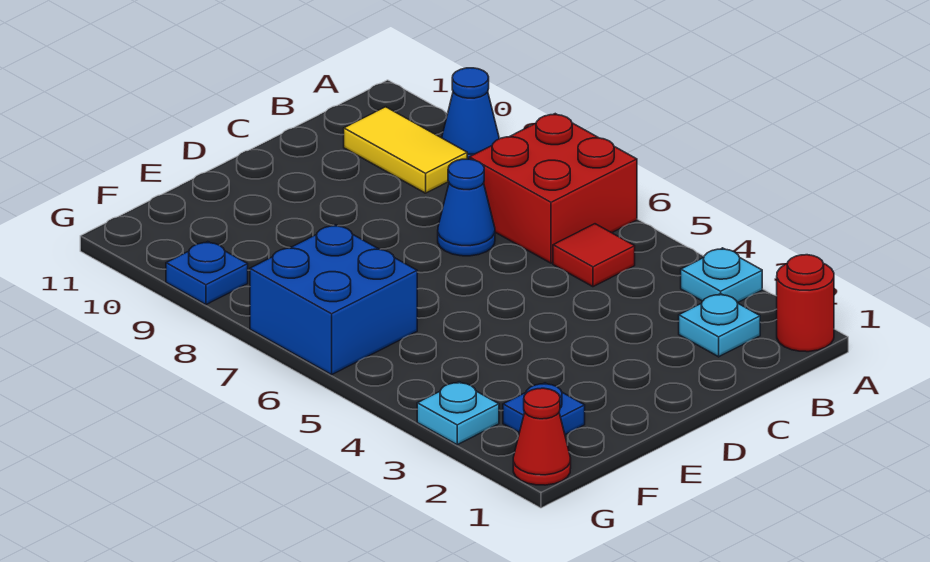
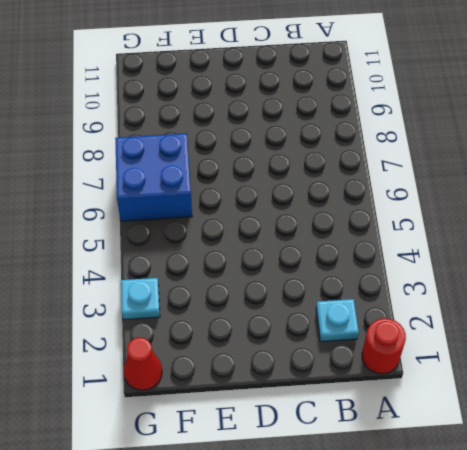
none -> cyan plate A3 level 1
none -> red brick A6:B7 level 1
none -> blue cone A9 level 1

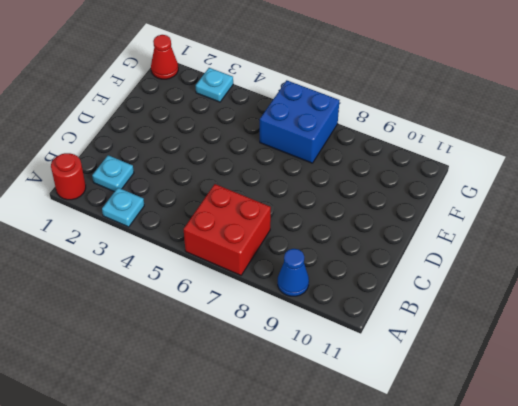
none -> red tile B5 level 1
none -> yellow tile B9:B10 level 1
none -> blue cone C7 level 1

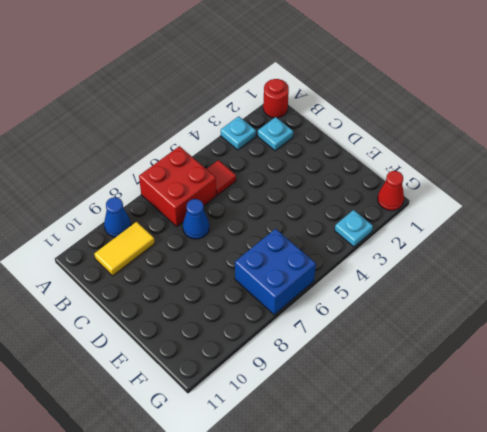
none -> blue plate F2 level 1
none -> blue plate G9 level 1

